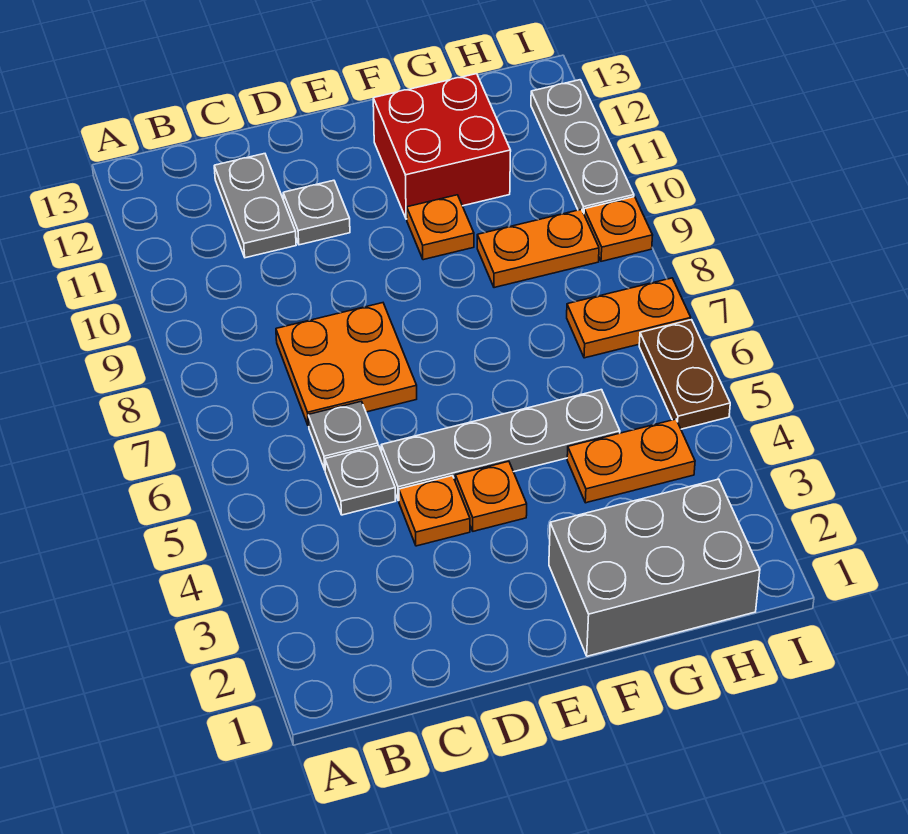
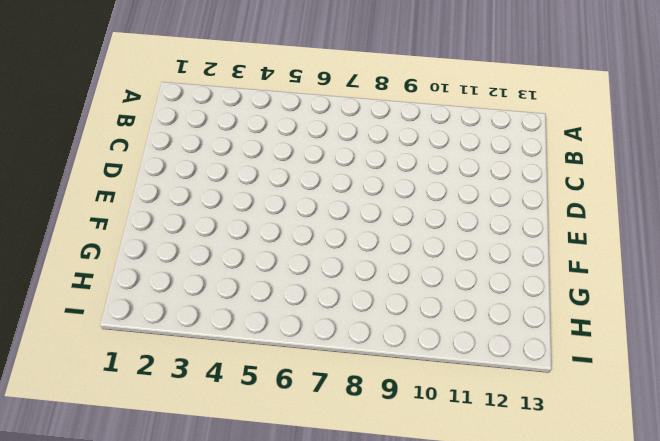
none -> grey plate C5 level 1
none -> grey plate C6 level 1
none -> orange plate C7:D8 level 1

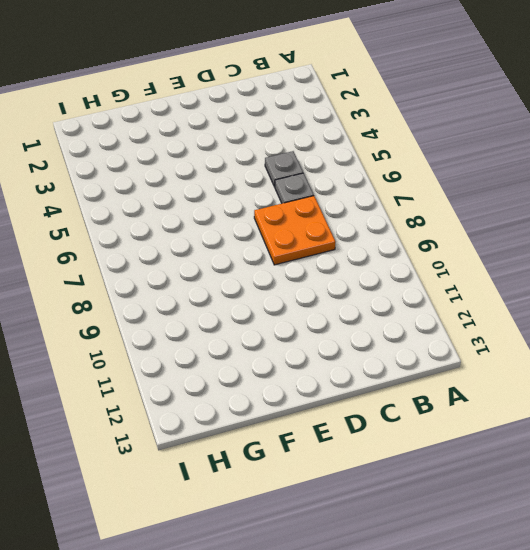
none -> grey plate C11:C12 level 1
none -> orange plate D4 level 1
none -> grey plate D5:G5 level 1

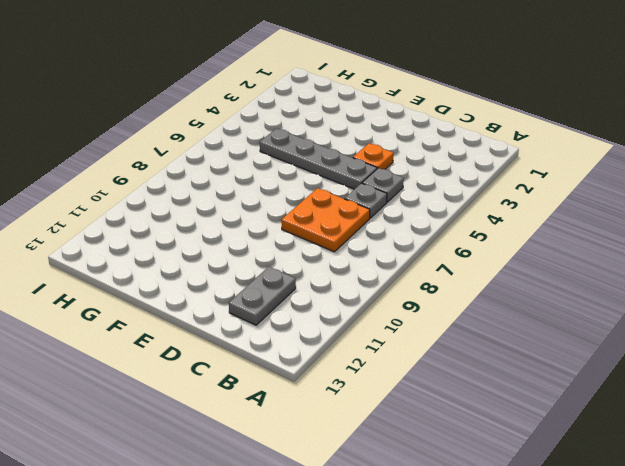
none -> grey plate D11 level 1
none -> orange plate E4 level 1
none -> grey brick F1:H2 level 1

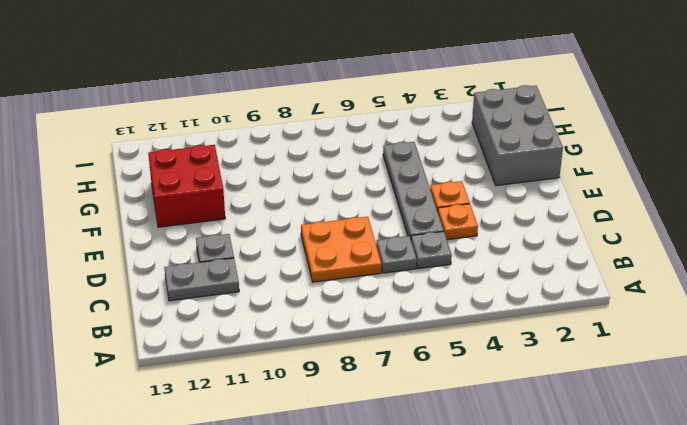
none -> orange plate F10 level 1
none -> orange plate G4:H4 level 1
none -> orange plate G9:H9 level 1

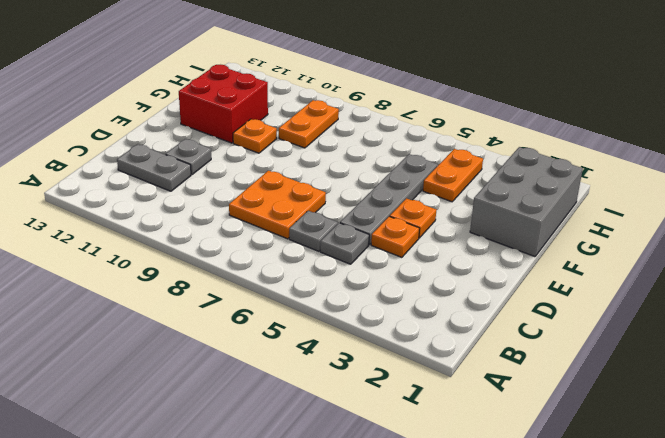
none -> orange plate H7:I7 level 1
none -> brown plate I5:I6 level 1
none -> orange plate I9 level 1

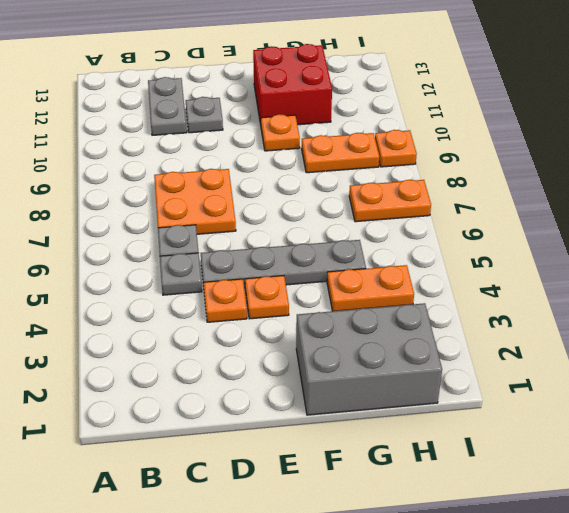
none -> brown plate I5:I6 level 1
none -> grey plate I10:I12 level 1

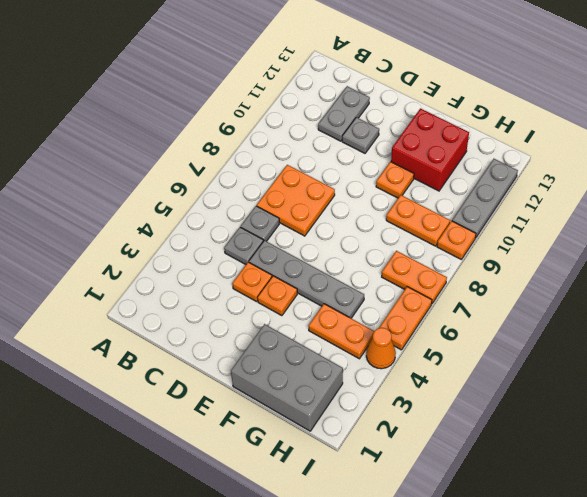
orange cone I4 level 1 -> none
orange plate I5:I6 level 1 -> brown plate I5:I6 level 1

